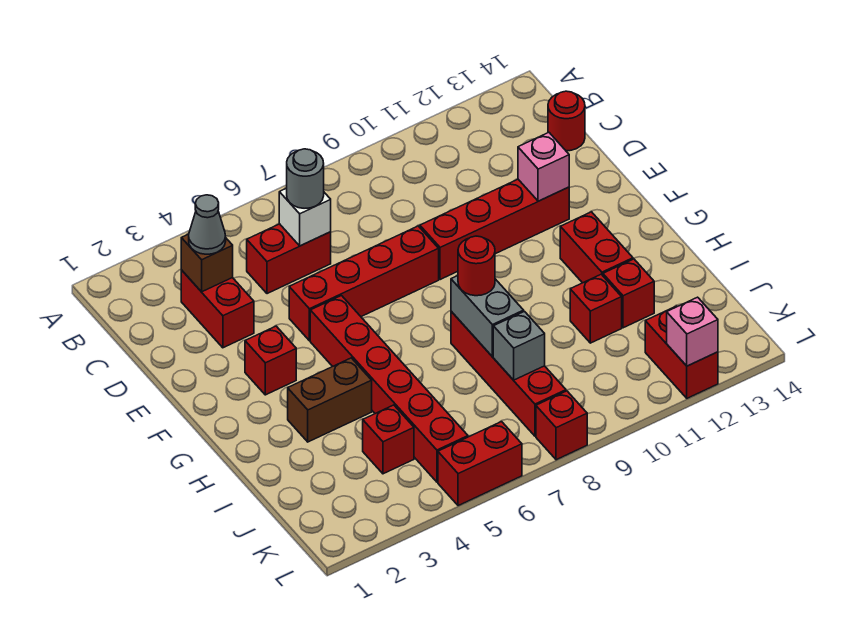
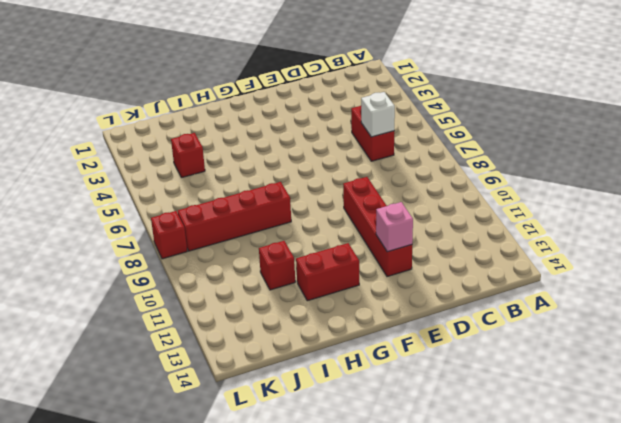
none -> red brick C3:D3 level 1
none -> red round brick C14 level 1
none -> red brick E5:E8 level 1

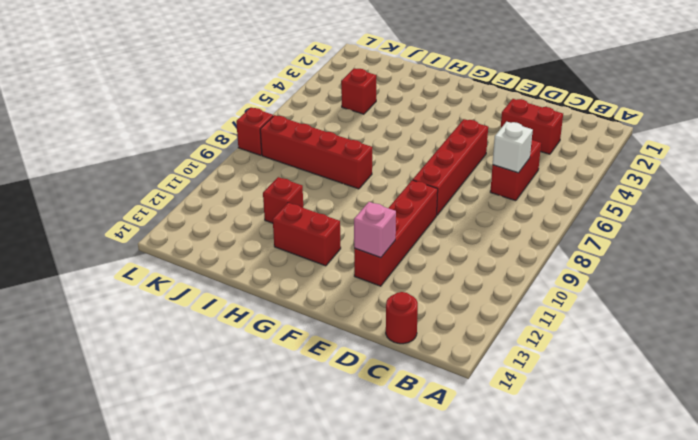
none -> red brick F3 level 1
none -> red brick F5:K5 level 1
none -> brown brick H3:H4 level 1

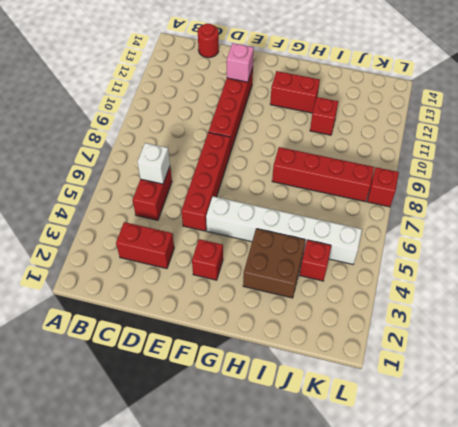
white brick F5:K5 level 1 -> red brick F5:K5 level 1
brown brick H3:I4 level 1 -> brown brick H3:H4 level 1
none -> red brick I12 level 1
none -> red brick K12:L12 level 1
none -> red brick L5:L6 level 1

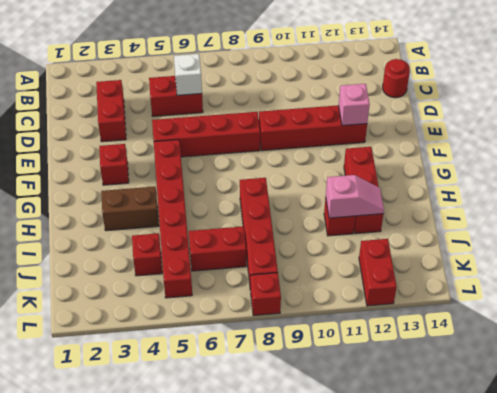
pink slope I11:I12 level 2 top 11 -> none
red brick J6:J7 level 1 -> red brick L5:L6 level 1
none -> brown brick C3 level 2
none -> grey brick H8:I8 level 2
none -> grey brick J8 level 2

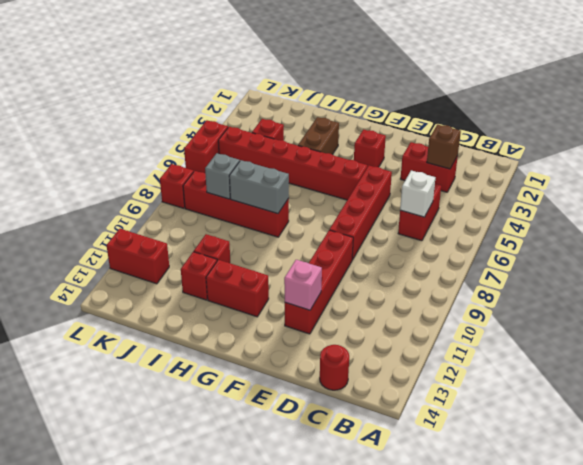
none -> pink brick L12 level 2
none -> grey cone C3 level 3
none -> grey round brick C6 level 3

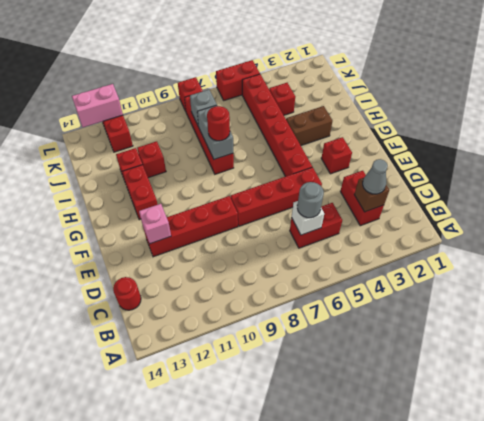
pink brick L12:L13 level 2 -> pink brick L12 level 2

